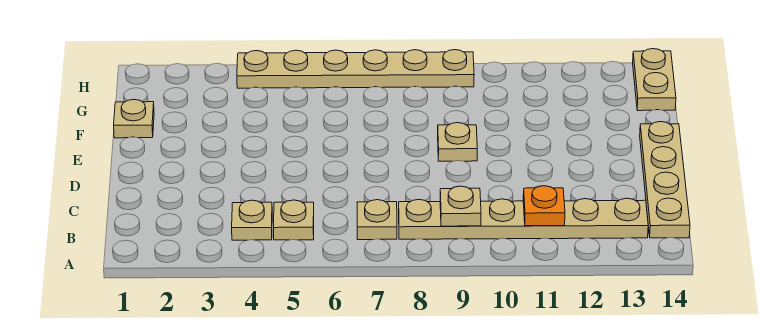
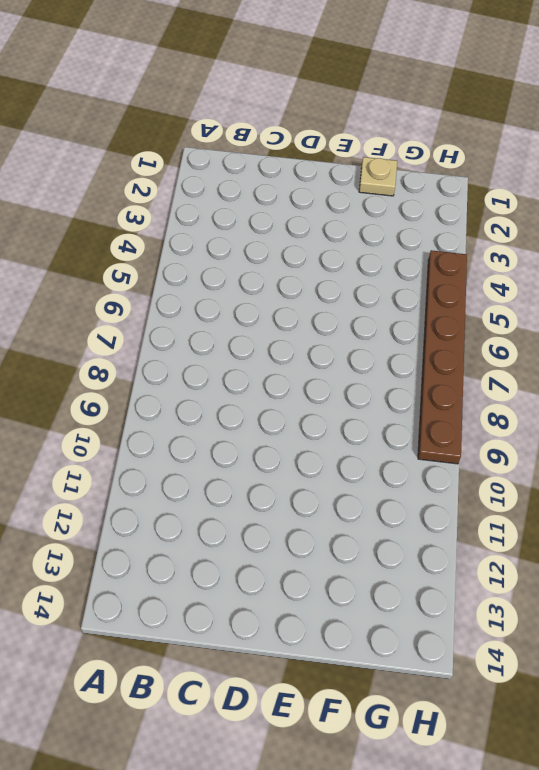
brown plate H4:H9 level 1 -> tan plate H4:H9 level 1
none -> tan plate B4 level 1
none -> tan plate B5 level 1

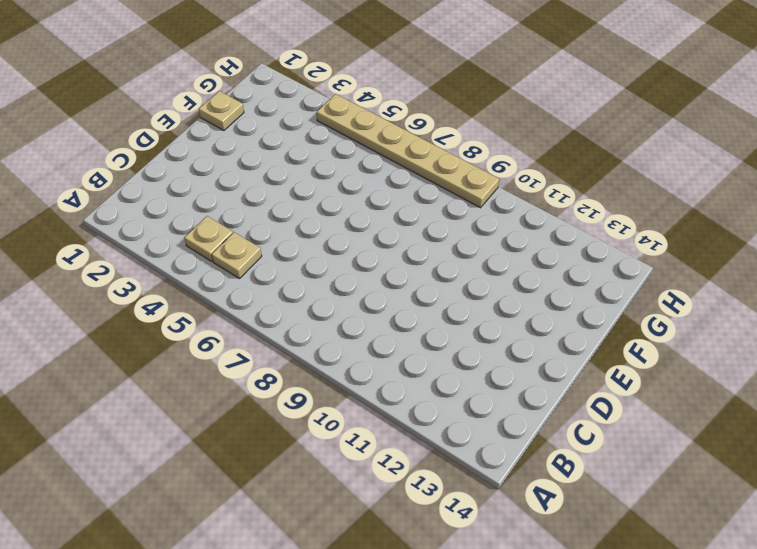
none -> tan plate B7 level 1
none -> tan plate B8:B13 level 1

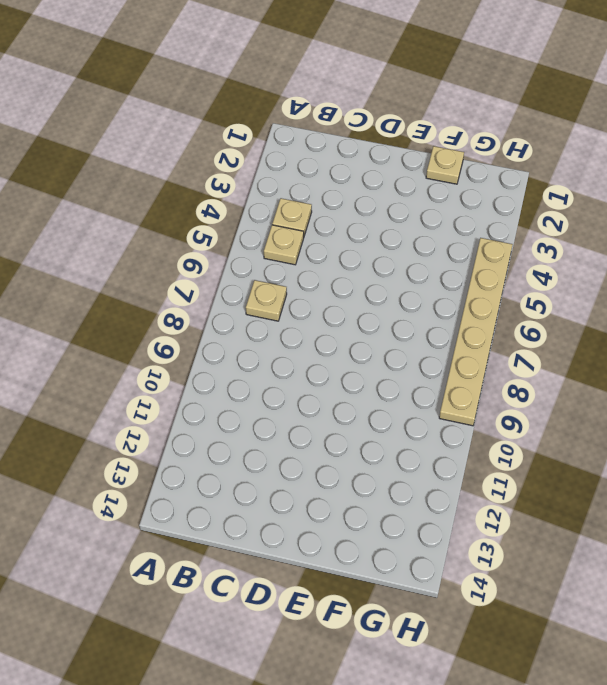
none -> tan plate B8:B13 level 1
none -> tan plate B14:E14 level 1

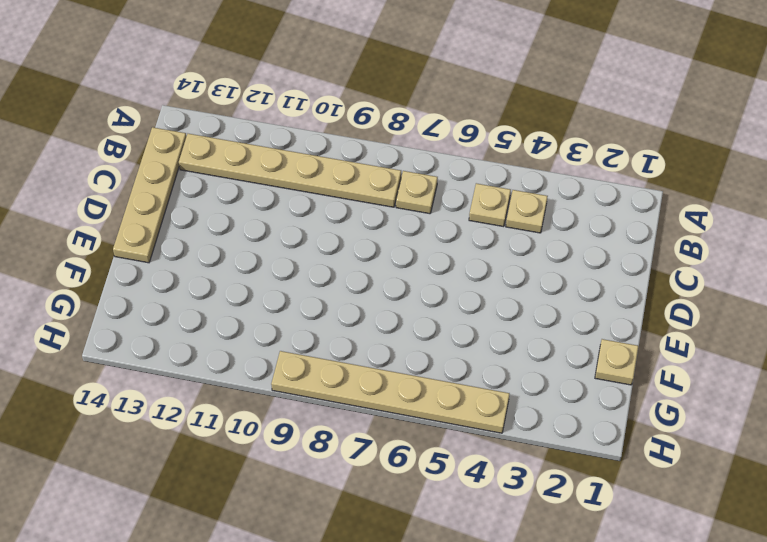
none -> tan plate E9 level 1
none -> tan plate G14:H14 level 1

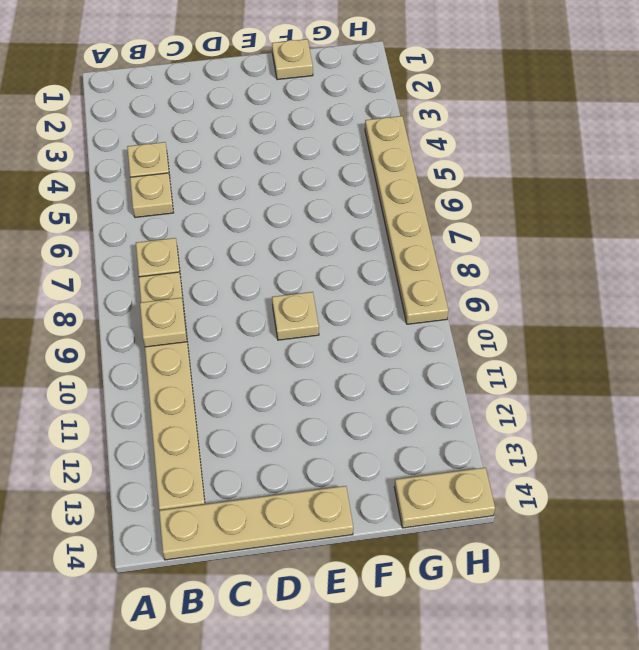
none -> orange plate B11 level 2

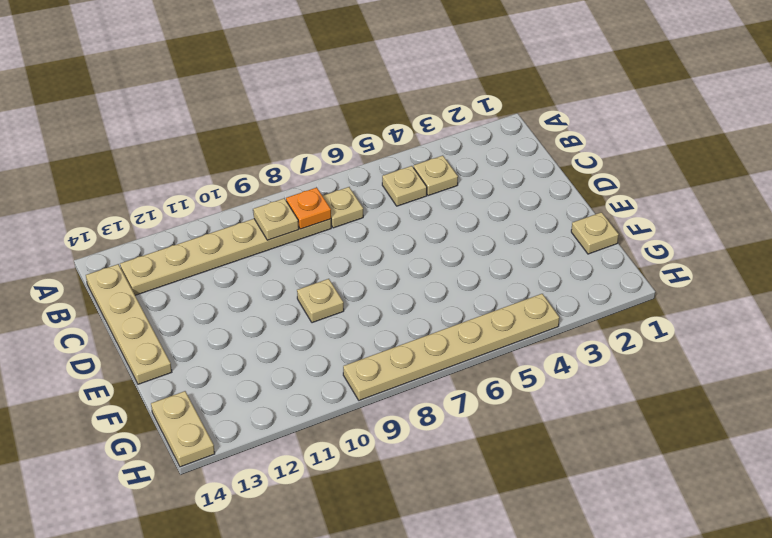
orange plate B8 level 2 -> orange plate B11 level 2

